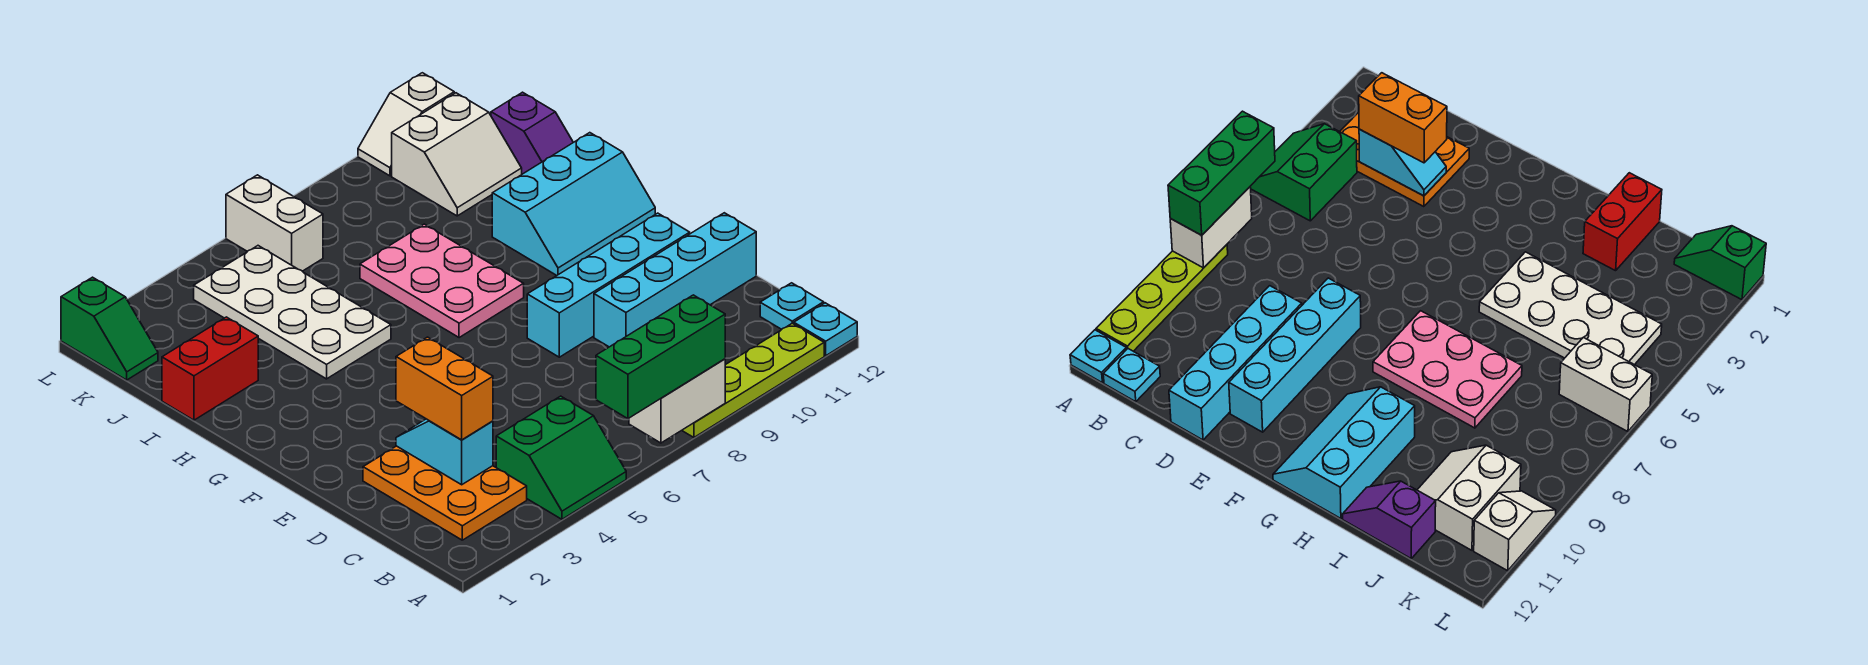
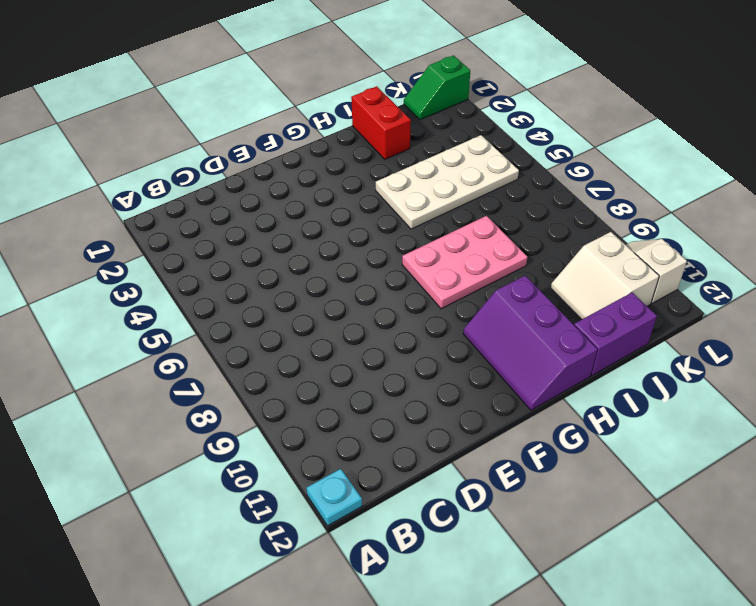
purple slope G10:H12 level 1 top H -> cyan slope G10:H12 level 1 top H
purple brick I12:J12 level 1 -> purple slope I12:J12 level 1 top J
none -> green slope A4:B5 level 1 top B
none -> lime plate A8:A11 level 1
none -> orange plate B2:D3 level 1

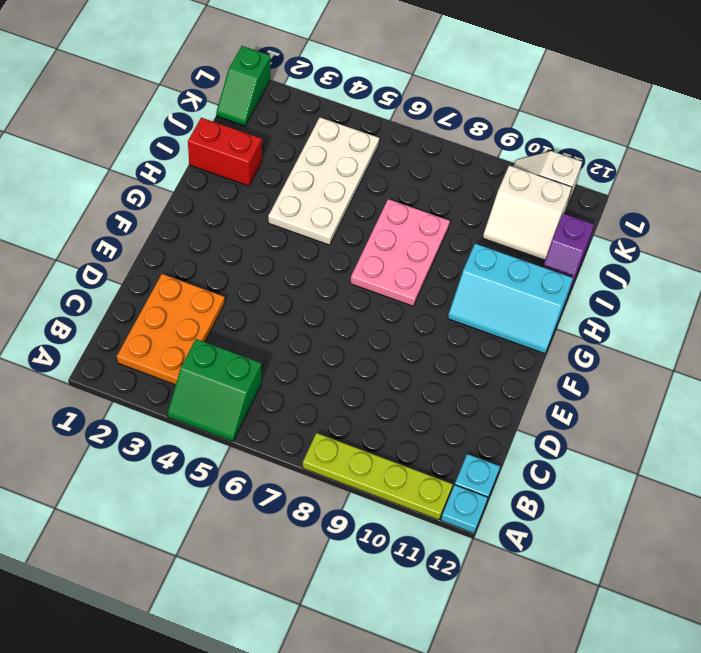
none -> cyan brick D9:D12 level 1
none -> cyan brick E8:E11 level 1
none -> white brick K6:L6 level 1

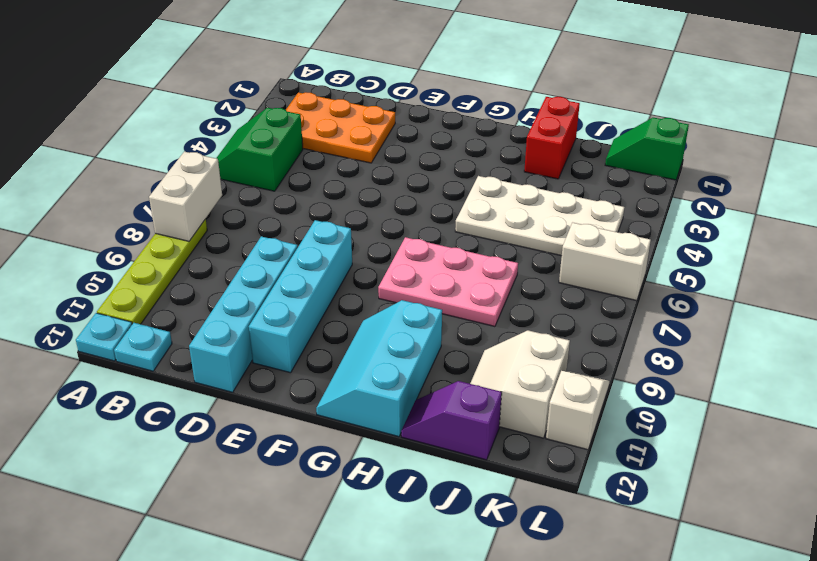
none -> cyan slope C3:D3 level 2 top C
none -> green brick A6:A8 level 3
none -> orange brick C3:D3 level 3

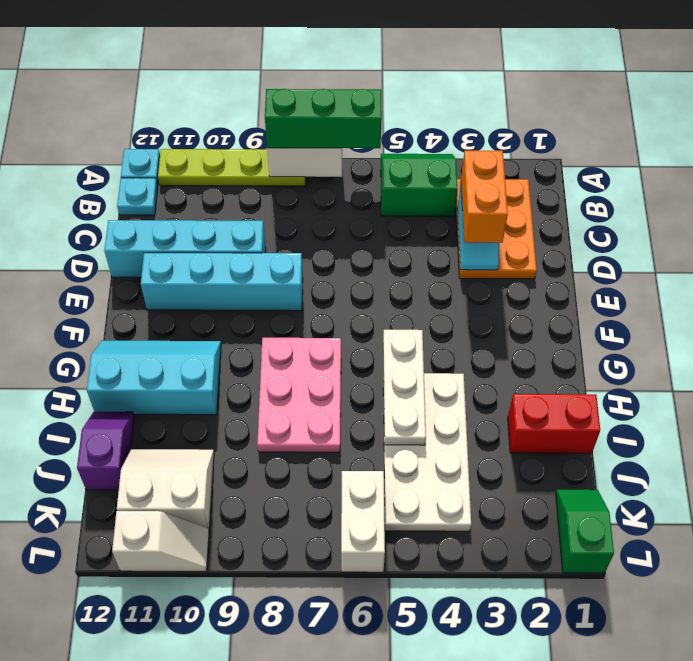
white plate G5:I5 level 2 -> none

